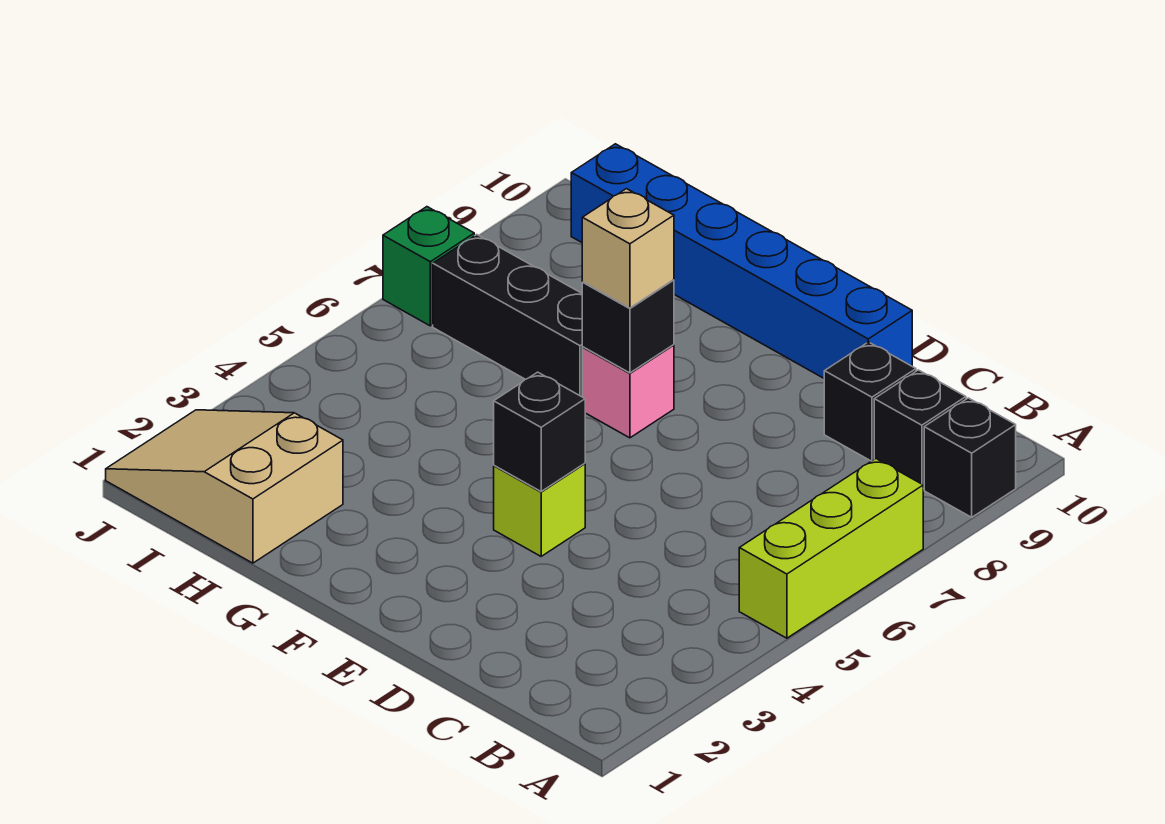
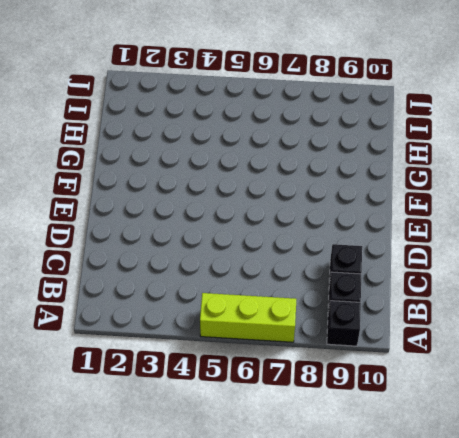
none -> blue brick D10:I10 level 1
none -> lime brick E4 level 1
none -> pink brick F7 level 1

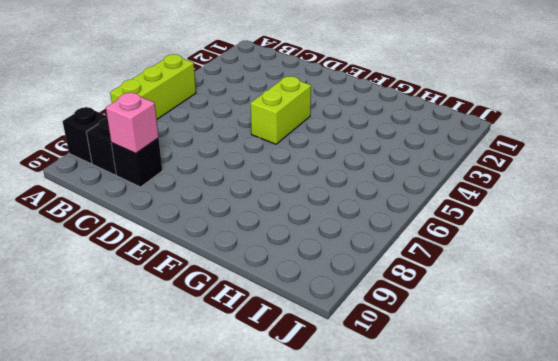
pink brick C9 level 2 -> pink brick F7 level 1
lime brick E4:E5 level 1 -> lime brick E4 level 1
none -> blue brick D10:I10 level 1
none -> black brick G7:I7 level 1
none -> tan slope H1:J2 level 1 top H

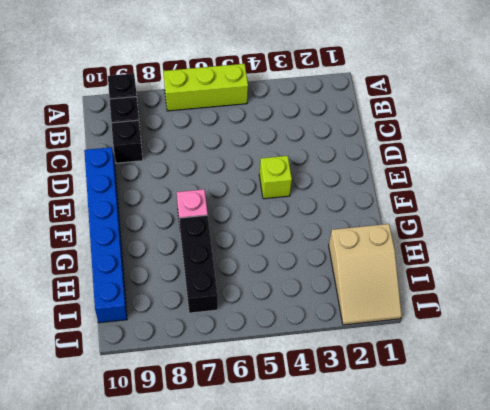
none -> green brick J7 level 1
none -> black brick E4 level 2
none -> black brick F7 level 2

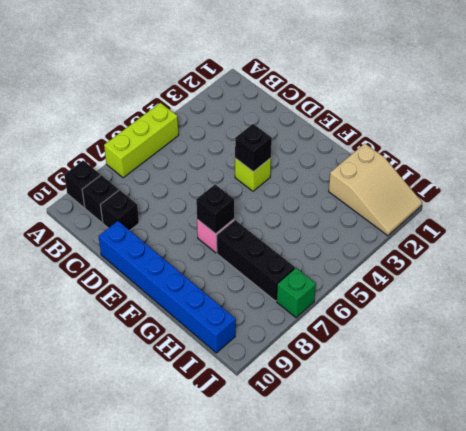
none -> tan brick F7 level 3

